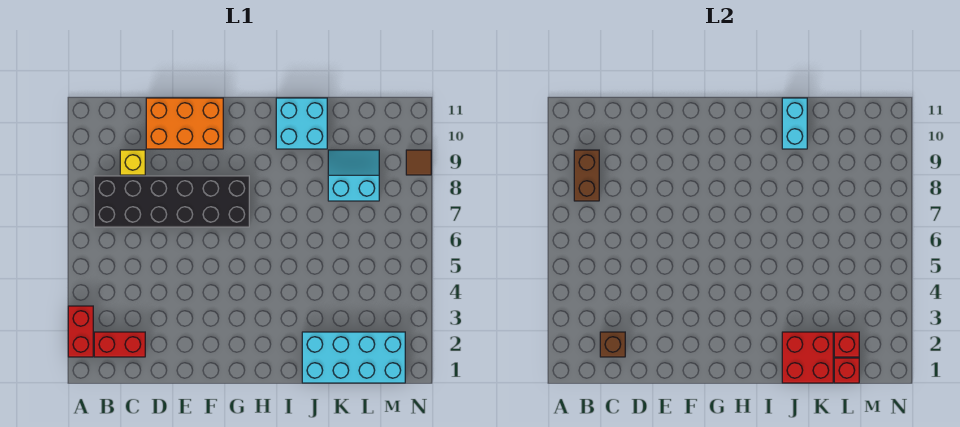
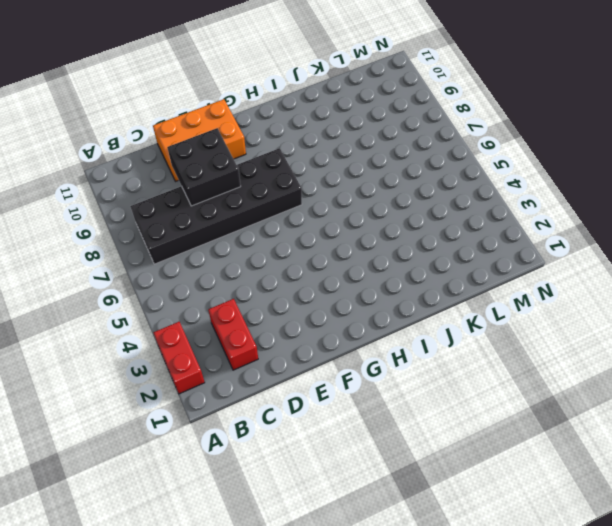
red brick C2:C3 level 1 -> red brick B2:C2 level 1
black brick D8:E9 level 2 -> none
none -> yellow brick C9 level 1
none -> cyan brick I10:J11 level 1
none -> cyan brick J1:M2 level 1

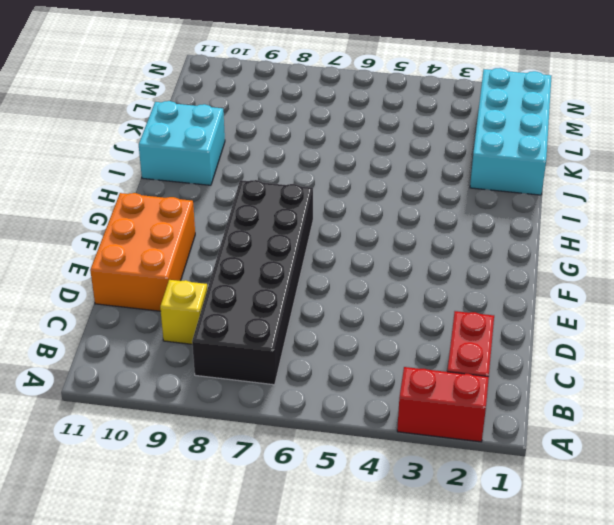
none -> cyan slope K8:L9 level 1 top 8
none -> brown tile N9 level 1
none -> brown brick B8:B9 level 2

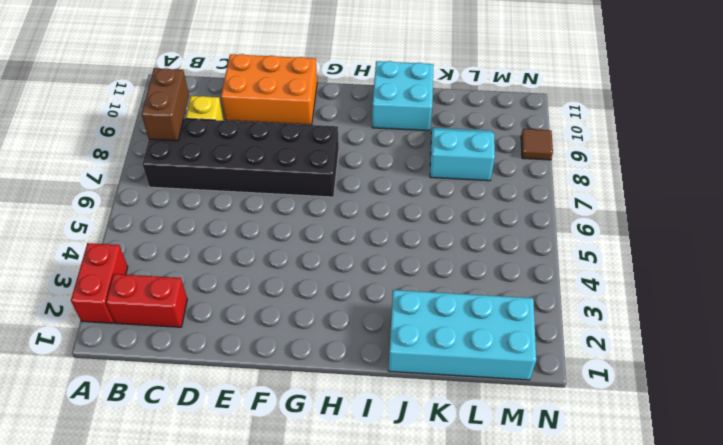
none -> brown brick C2 level 2
none -> red brick J1:K2 level 2
none -> cyan brick J10:J11 level 2

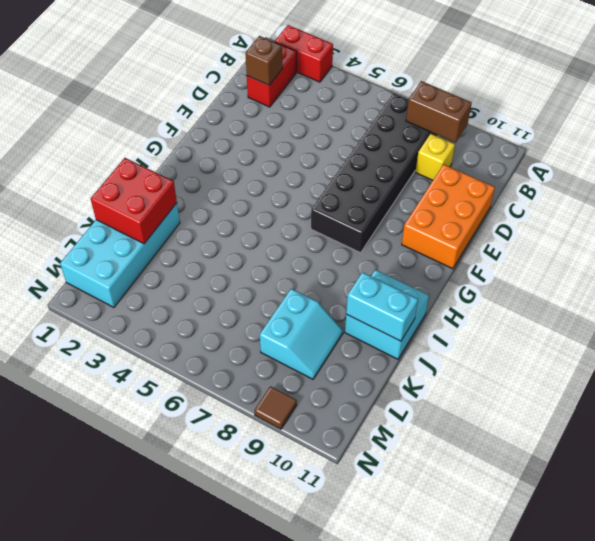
none -> red brick L1 level 2
none -> red brick L2 level 2

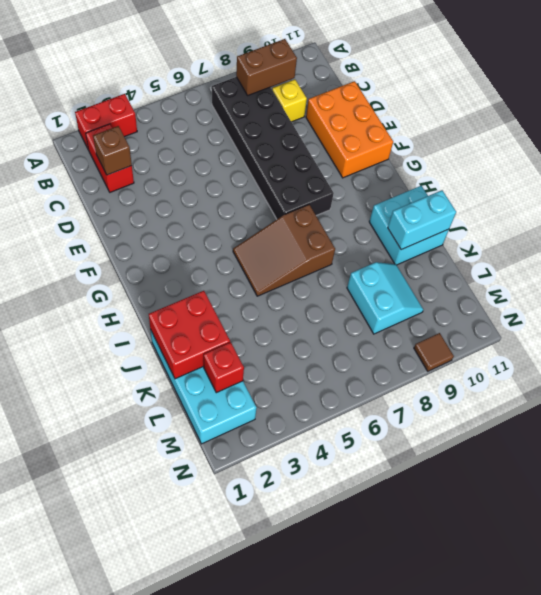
brown slope H5:I7 level 1 top 7 -> none
none -> red brick L1 level 2

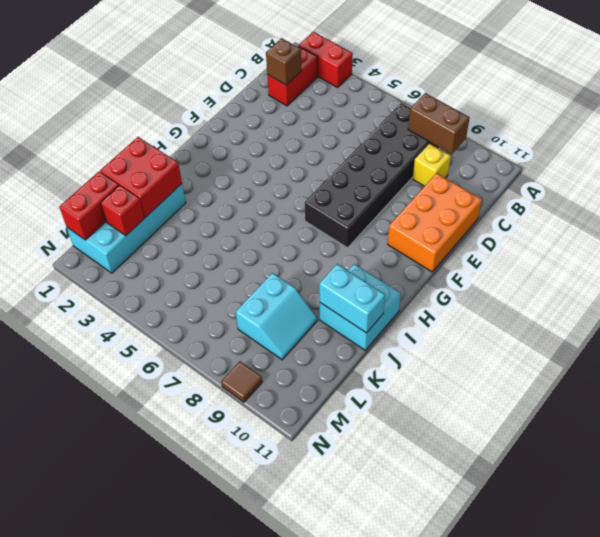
red brick L1:M1 level 2 -> red brick L1 level 2

